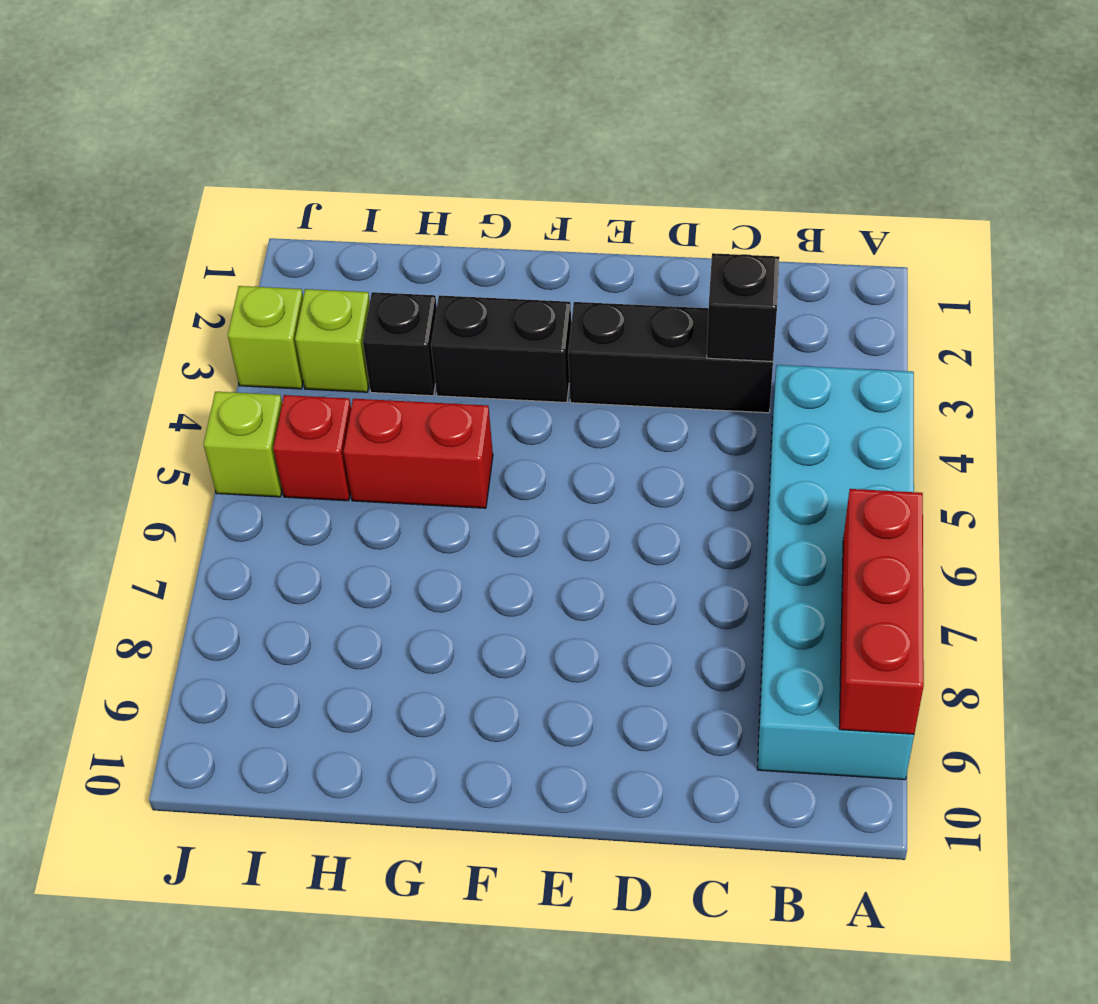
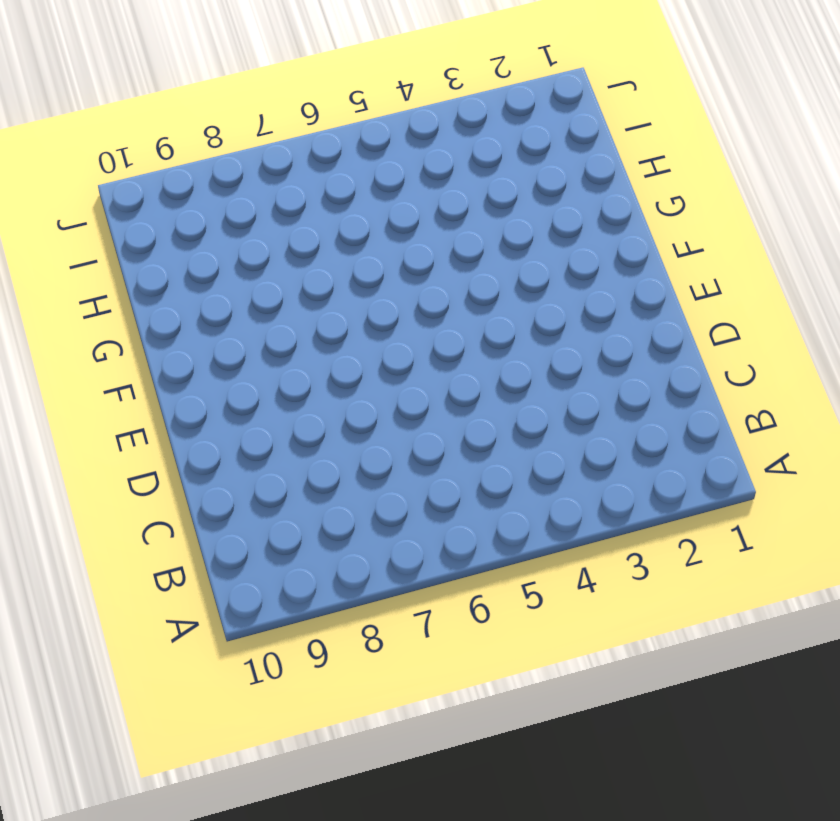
none -> cyan brick A4:B9 level 1
none -> black brick C3:E3 level 1

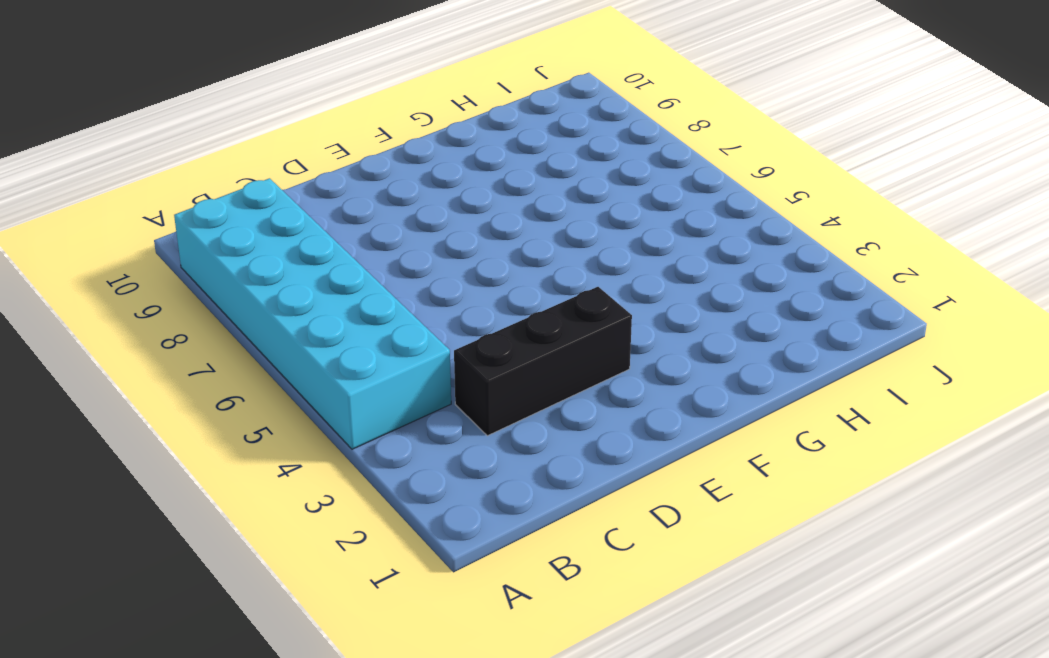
none -> black brick F3:G3 level 1
none -> red brick G5:H5 level 1

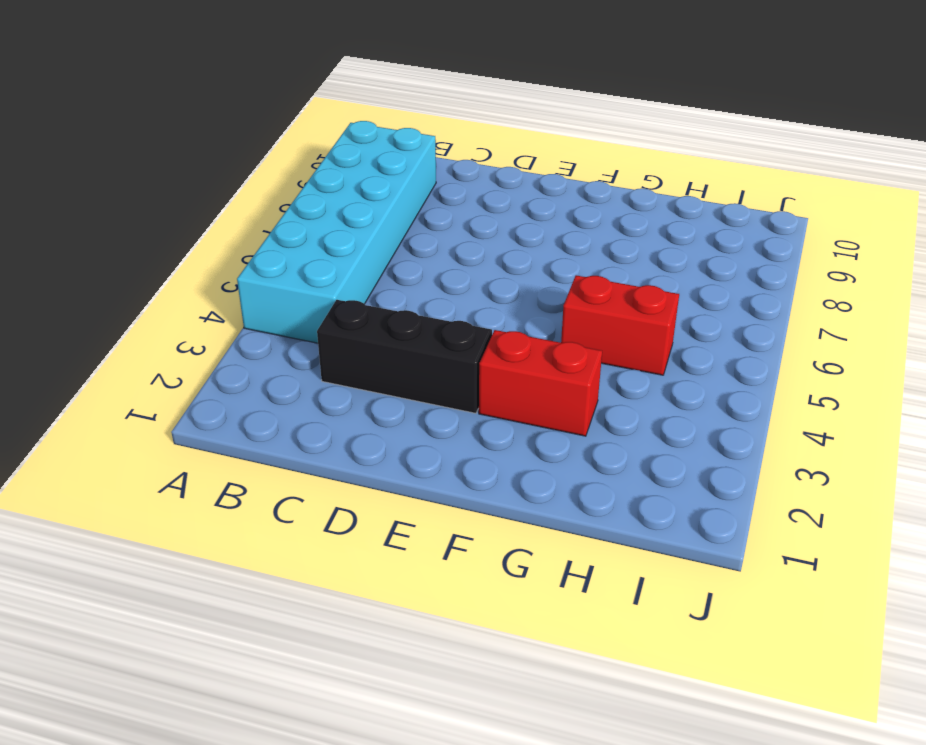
red brick F3:G3 level 1 -> black brick F3:G3 level 1
none -> black brick H3 level 1
none -> lime brick I3 level 1

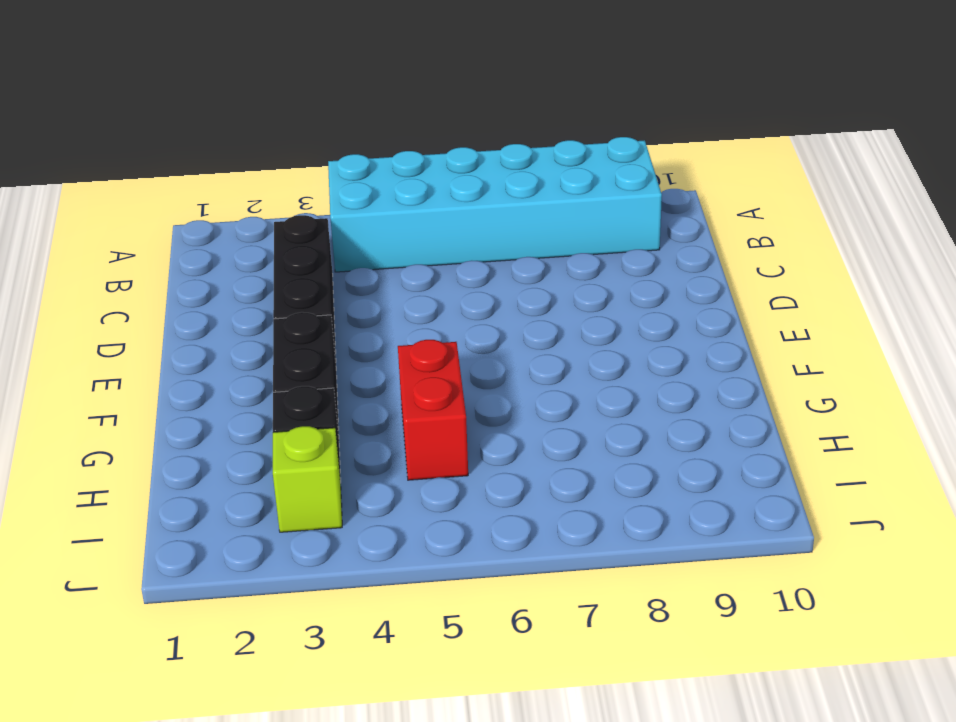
none -> red brick I5 level 1
none -> lime brick J3 level 1

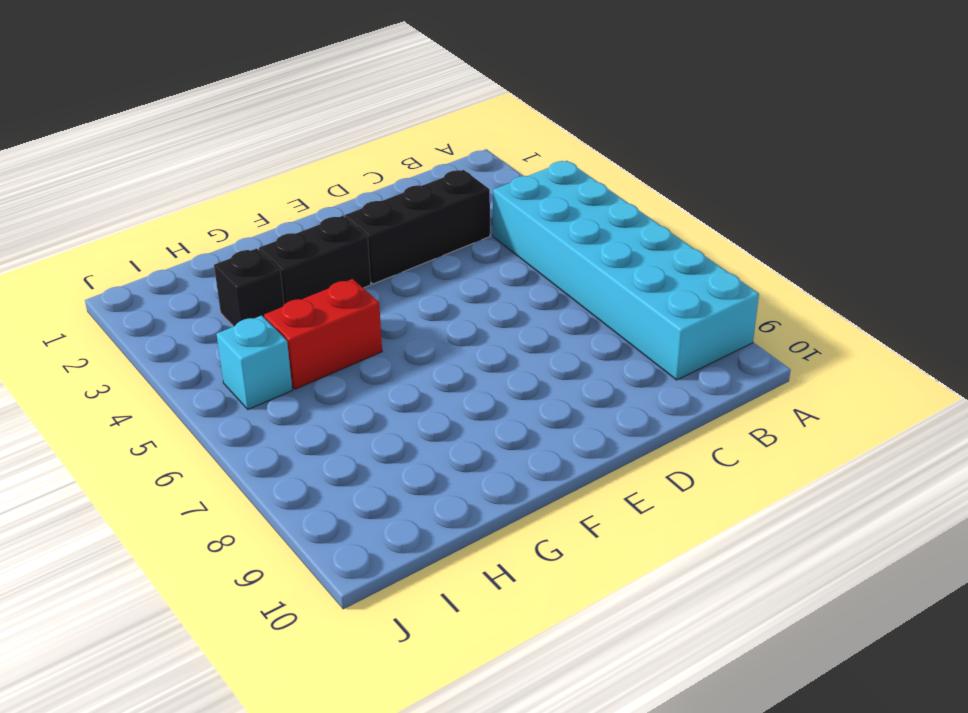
cyan brick I5 level 1 -> red brick I5 level 1
none -> lime brick I3 level 1
none -> lime brick J3 level 1

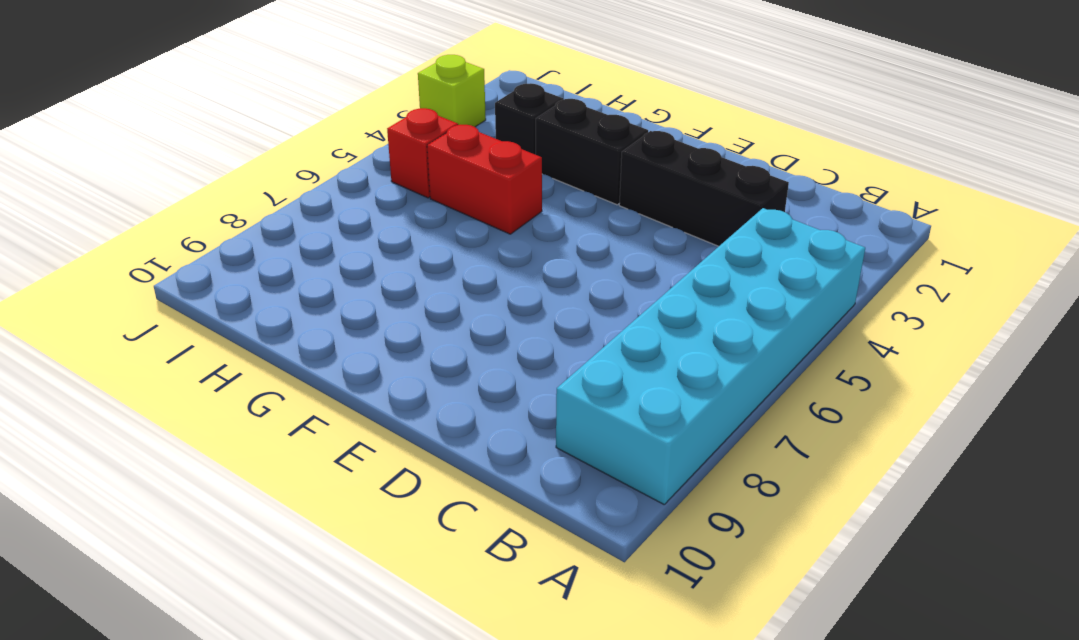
none -> lime brick I3 level 1
none -> lime brick J5 level 1

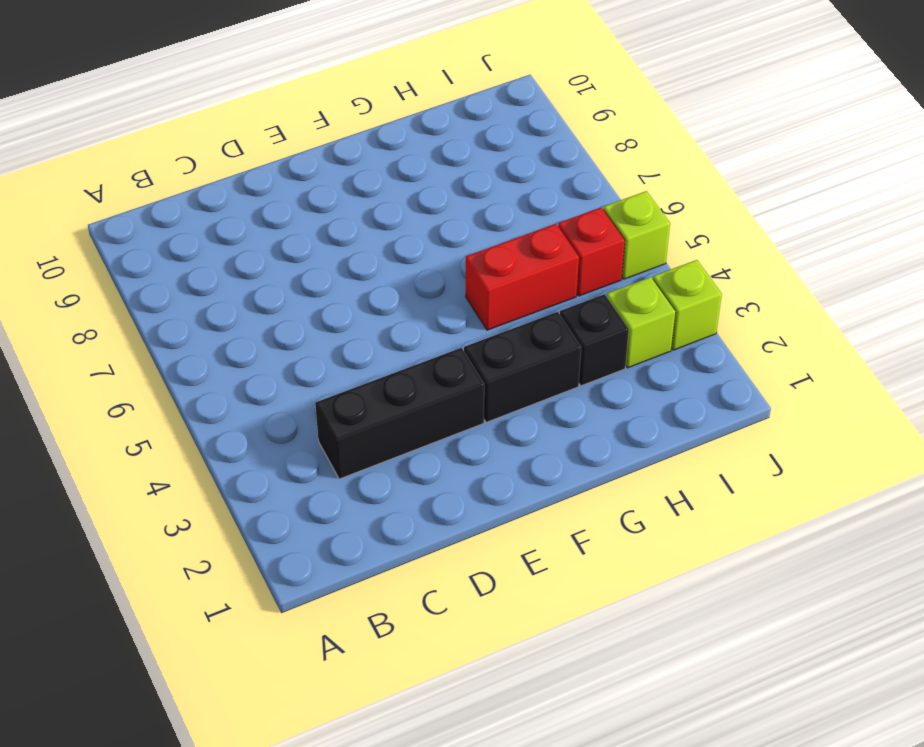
none -> cyan brick A4:B9 level 1
none -> red brick A7:A9 level 2

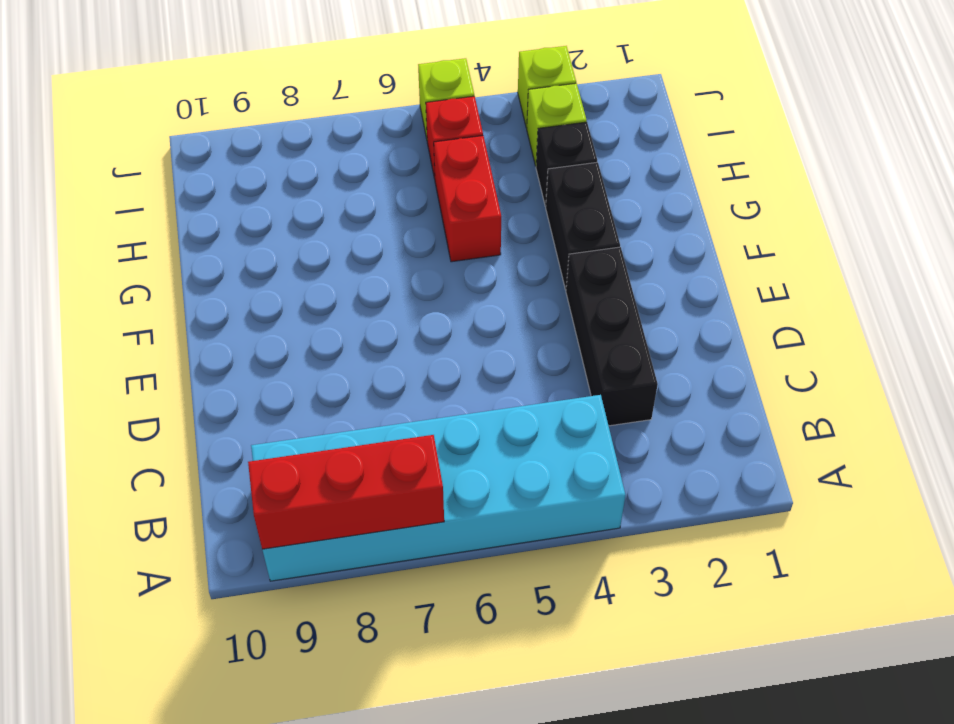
none -> black brick C3 level 2

